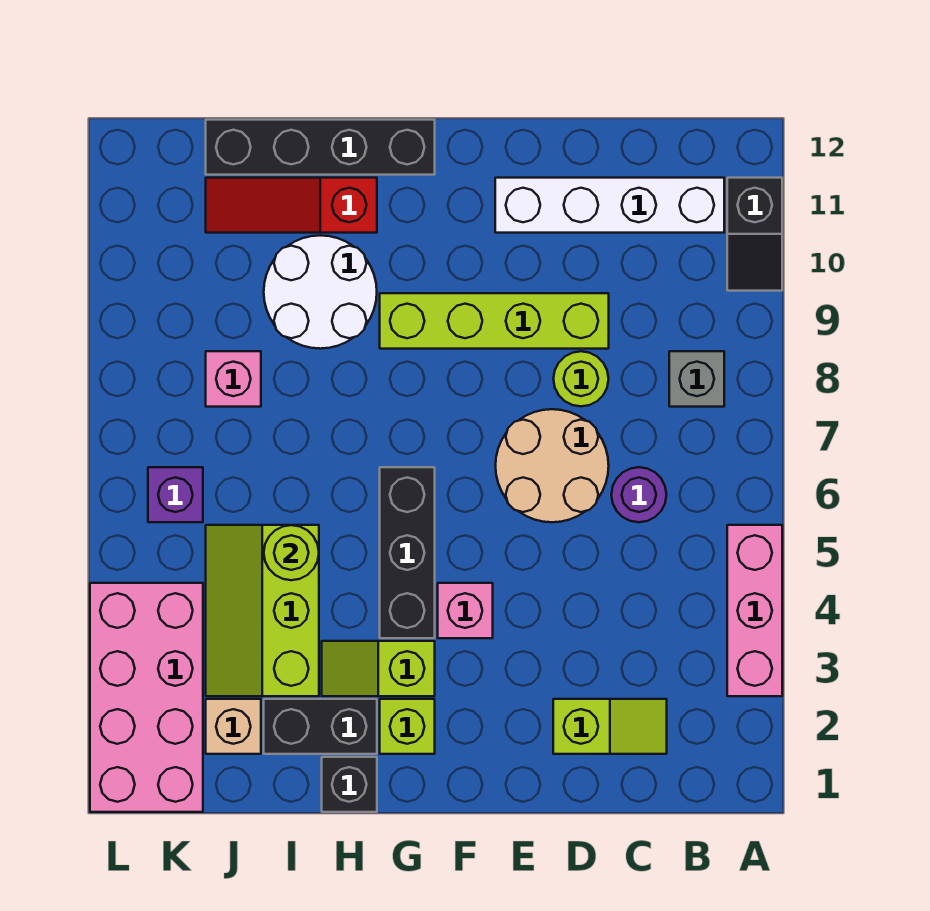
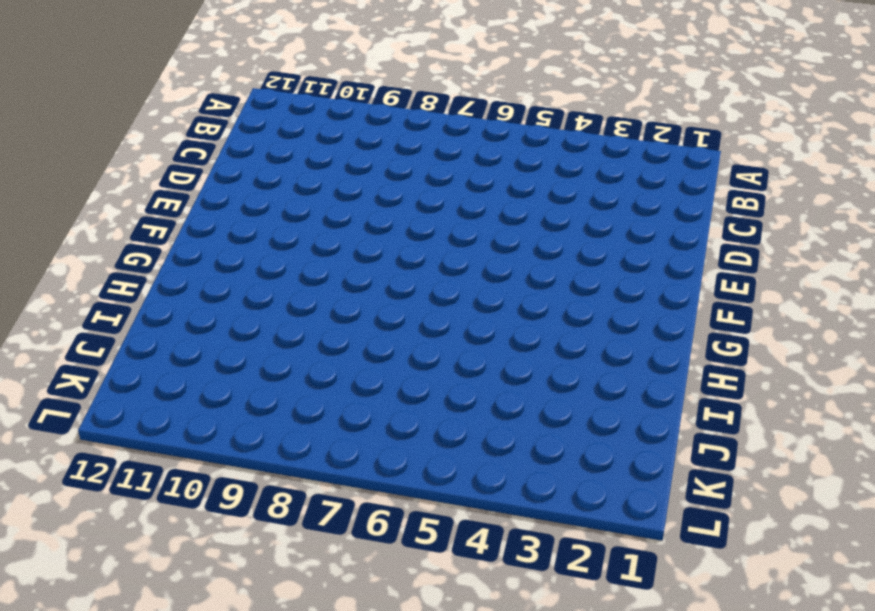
none -> pink brick A3:A5 level 1
none -> black slope A10:A11 level 1 top 11
none -> grey brick B8 level 1

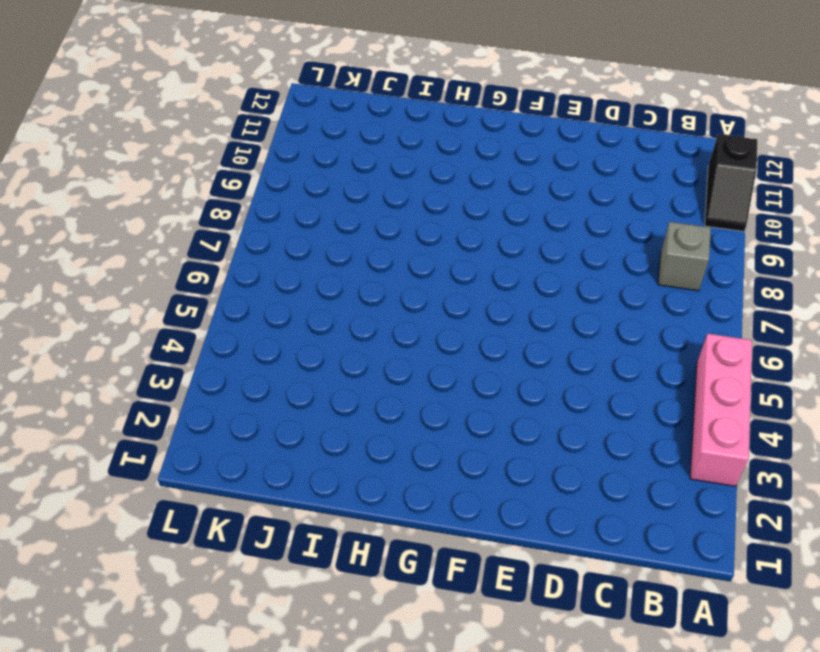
none -> white brick B11:E11 level 1
none -> lime slope C2:D2 level 1 top D
none -> purple round brick C6 level 1

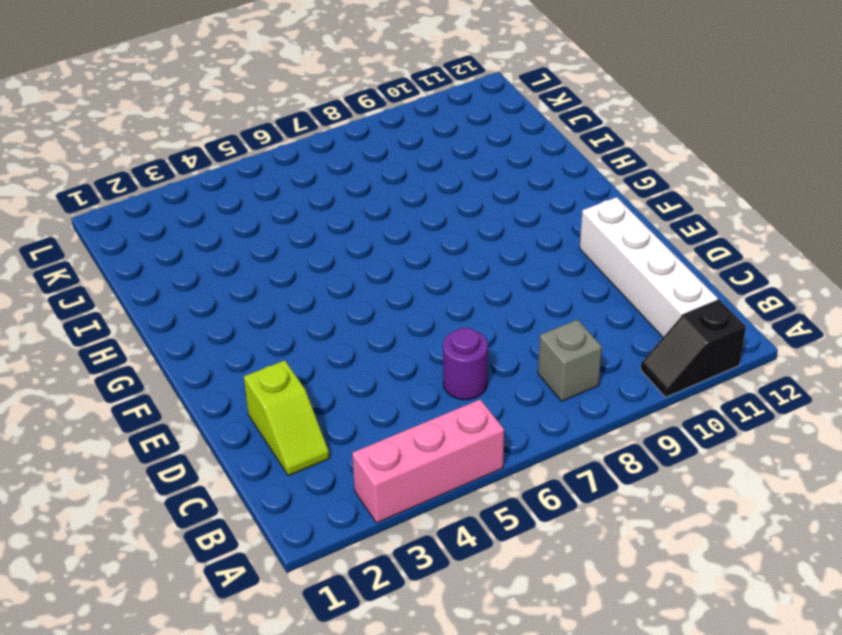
none -> tan round brick D6:E7 level 1
none -> lime round brick D8 level 1
none -> lime brick D9:G9 level 1

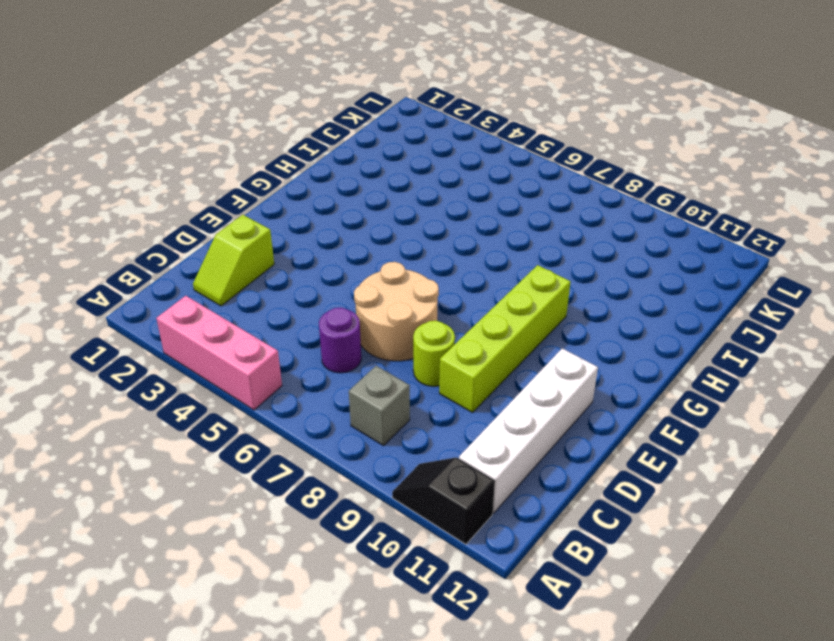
none -> pink brick F4 level 1
none -> lime brick G2 level 1
none -> lime slope G3:H3 level 1 top G

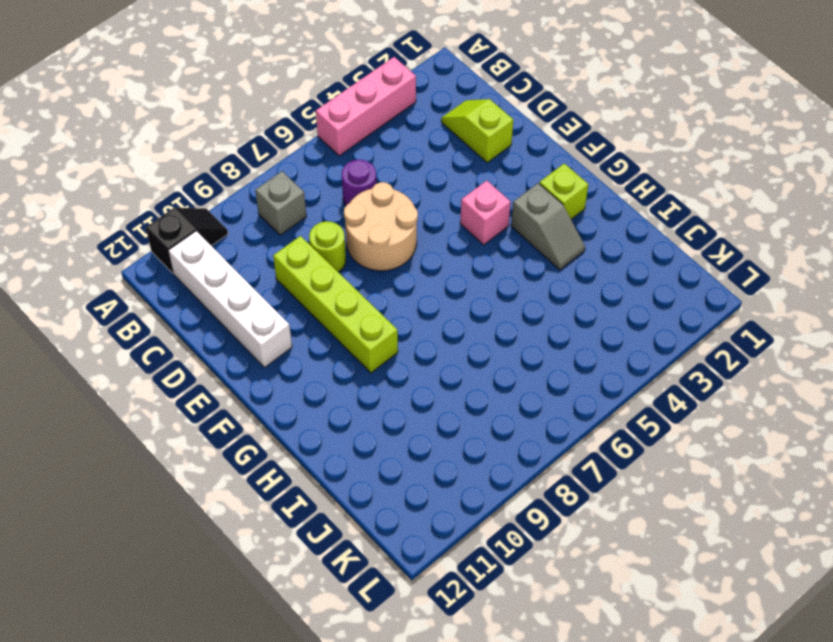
grey slope G3:H3 level 1 top G -> lime slope G3:H3 level 1 top G
none -> black brick G4:G6 level 1
none -> black brick G12:J12 level 1
none -> black brick H1 level 1

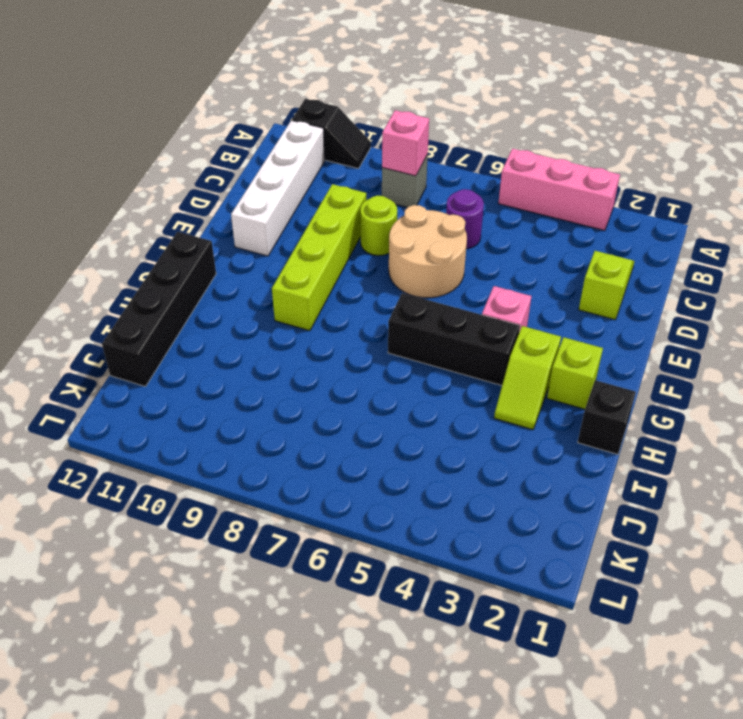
pink brick B8 level 2 -> pink brick J8 level 1
none -> black brick H2:I2 level 1
none -> white round brick H9:I10 level 1
none -> red slope H11:J11 level 1 top H

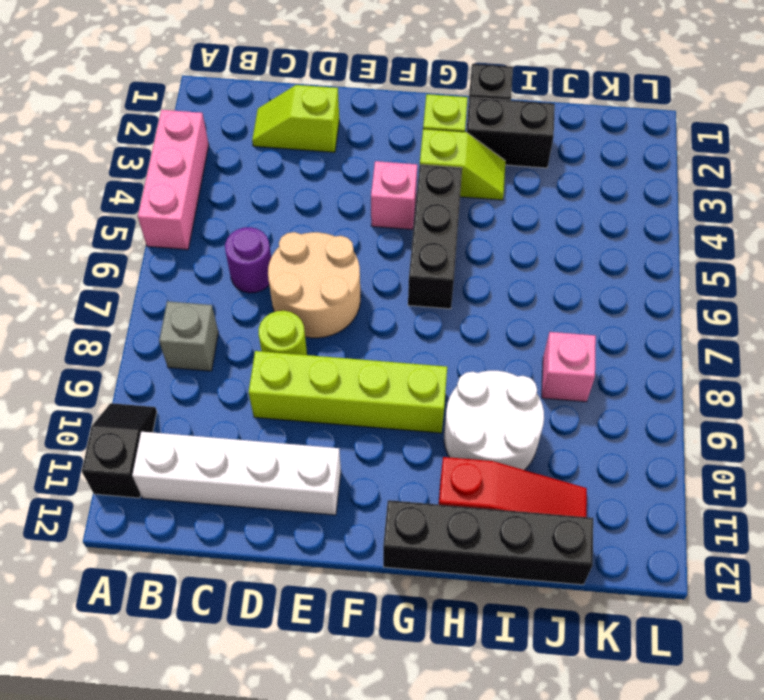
none -> lime slope I3:J5 level 1 top I
none -> tan brick J2 level 1
none -> pink brick K1:L4 level 1

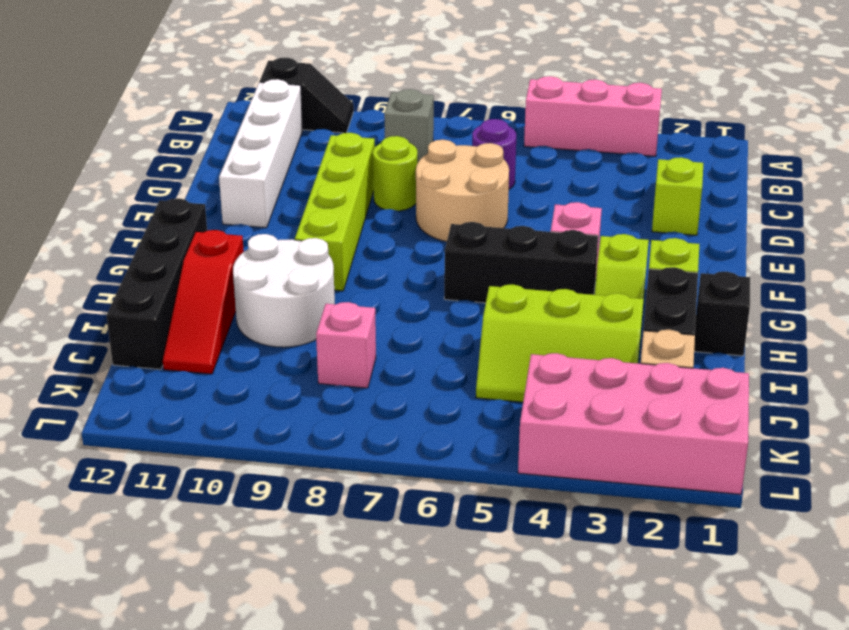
none -> purple brick K6 level 1
none -> lime round brick I5 level 2

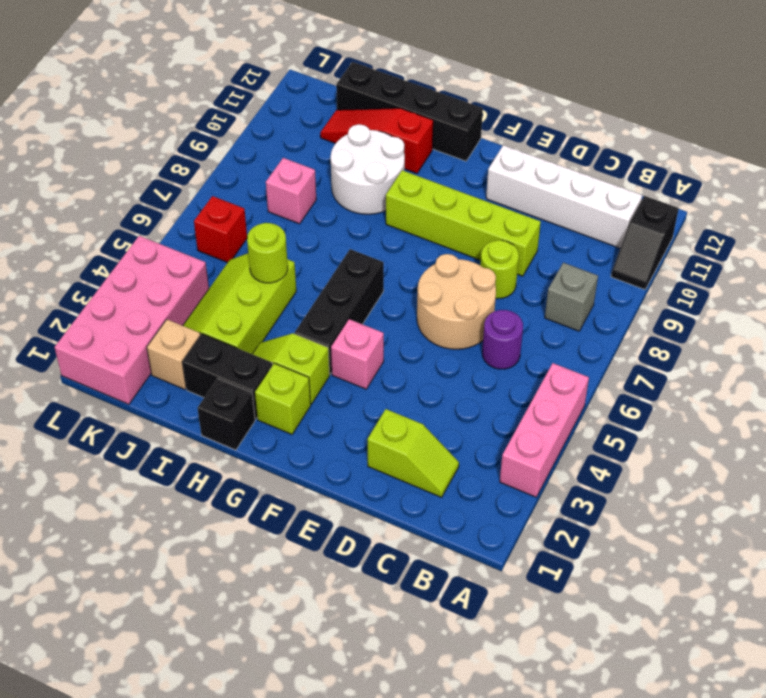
red brick K6 level 1 -> purple brick K6 level 1

